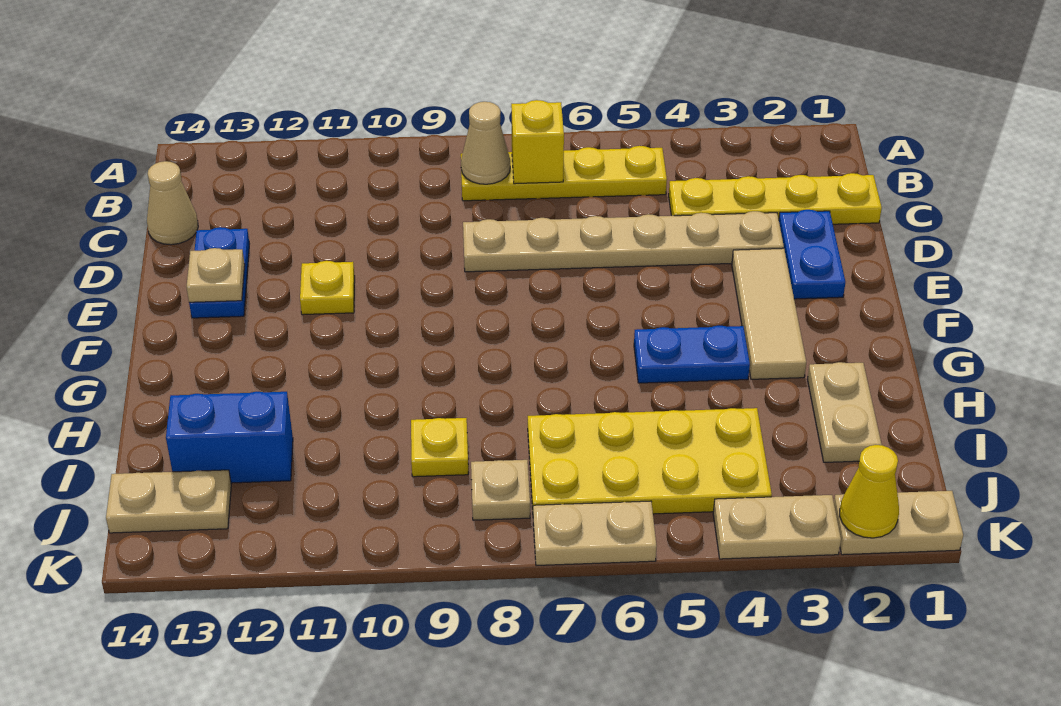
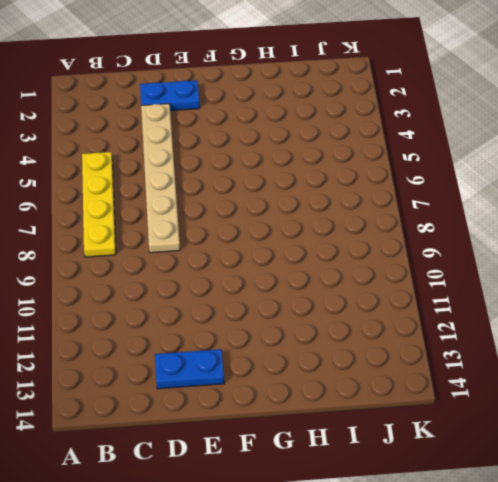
none -> yellow plate C1:C4 level 1
none -> tan cone C14 level 1
none -> tan tile E3:G3 level 1

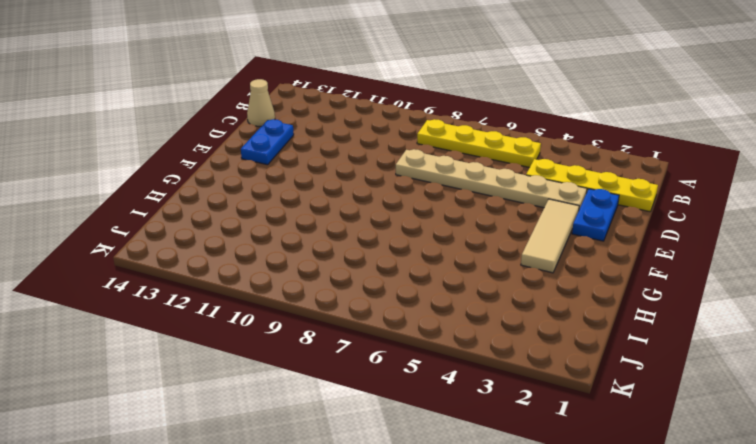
none -> yellow plate E11 level 1
none -> blue plate G4:G5 level 1
none -> tan plate H2:I2 level 1

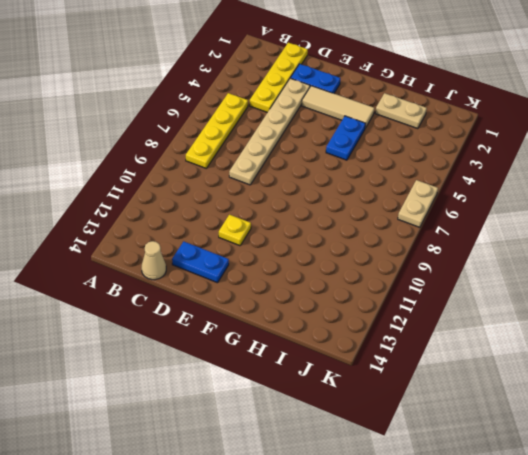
none -> yellow plate I4:J7 level 1
none -> yellow plate I9 level 1
none -> blue brick I12:I13 level 1

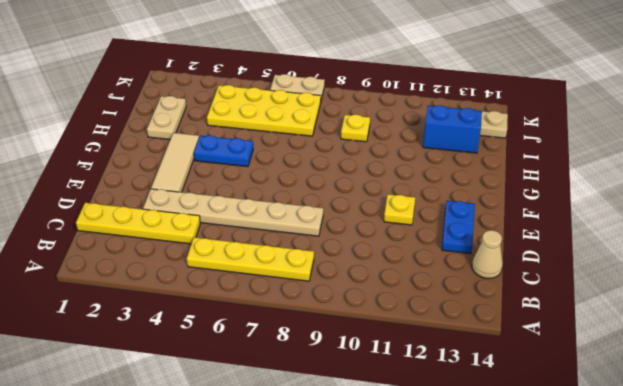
none -> blue plate D2:E2 level 1
none -> tan plate J8 level 1
none -> tan plate K1:K2 level 1

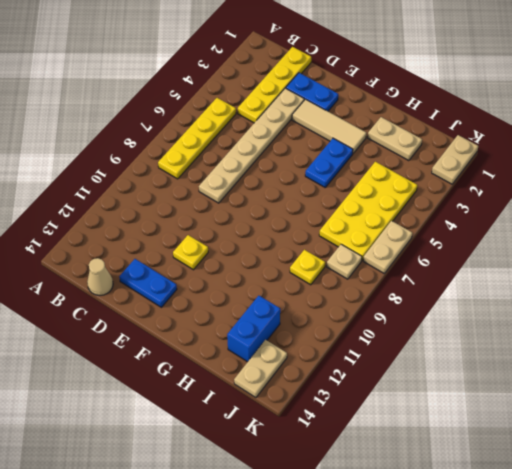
none -> tan plate K3:K4 level 1
none -> yellow brick B7 level 2
none -> tan cone B8 level 2

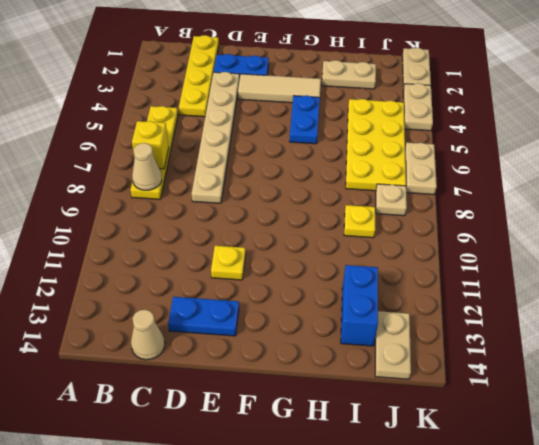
none -> tan plate E13 level 2
none -> yellow cone K2 level 2

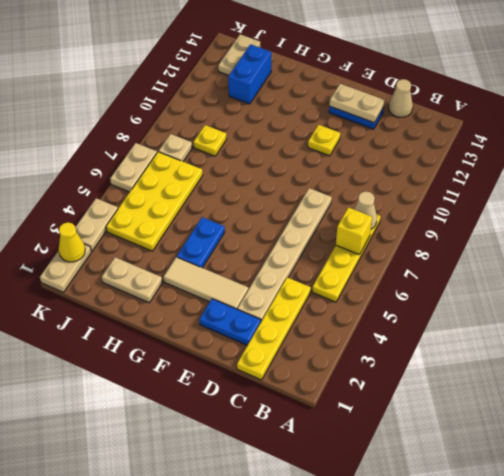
tan plate D13:E13 level 2 -> tan plate E13 level 2

